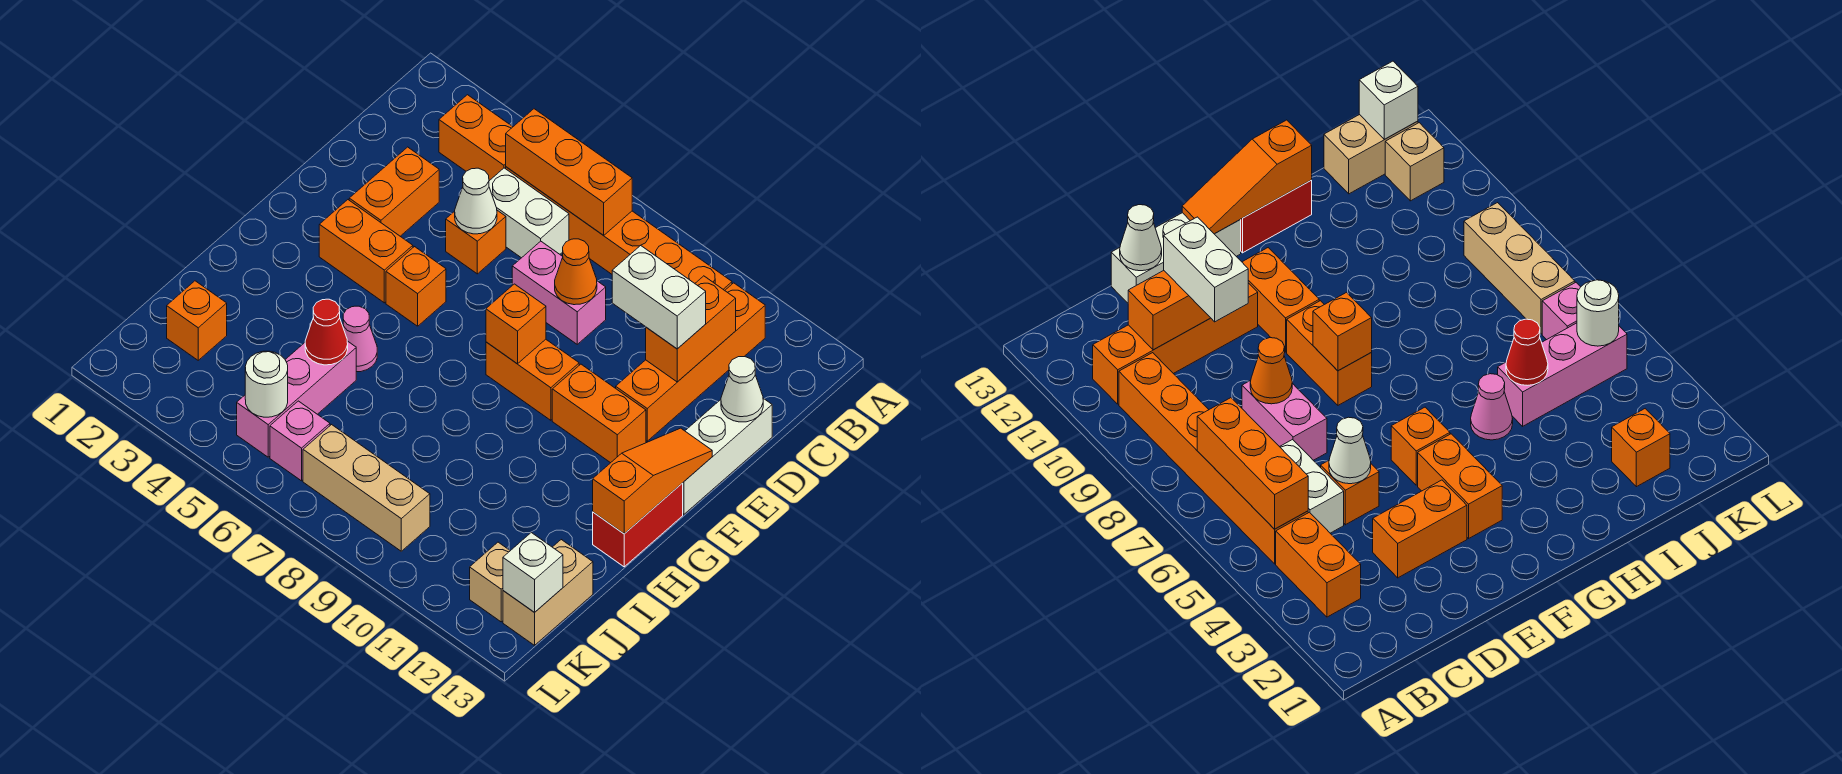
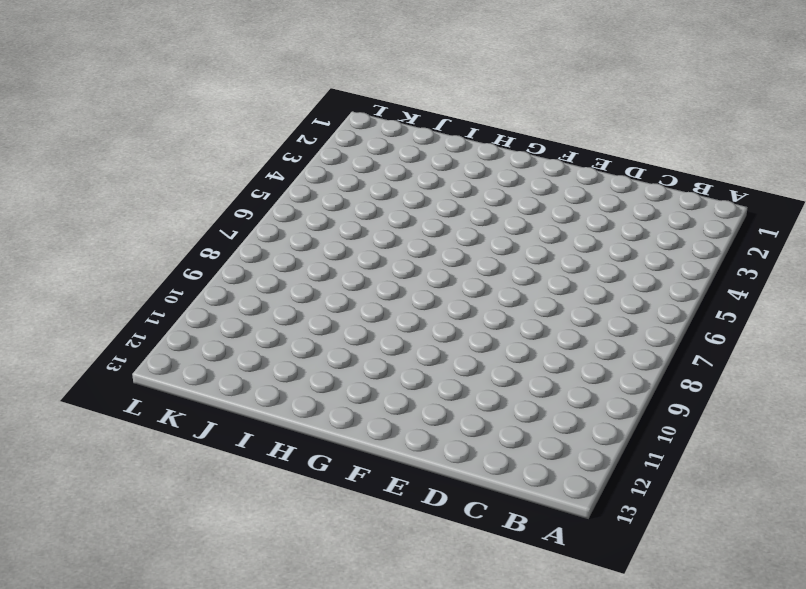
none -> orange brick B3:B4 level 1
none -> orange brick B5:B10 level 1
none -> orange brick B11:E11 level 1
none -> white brick C5:C6 level 1

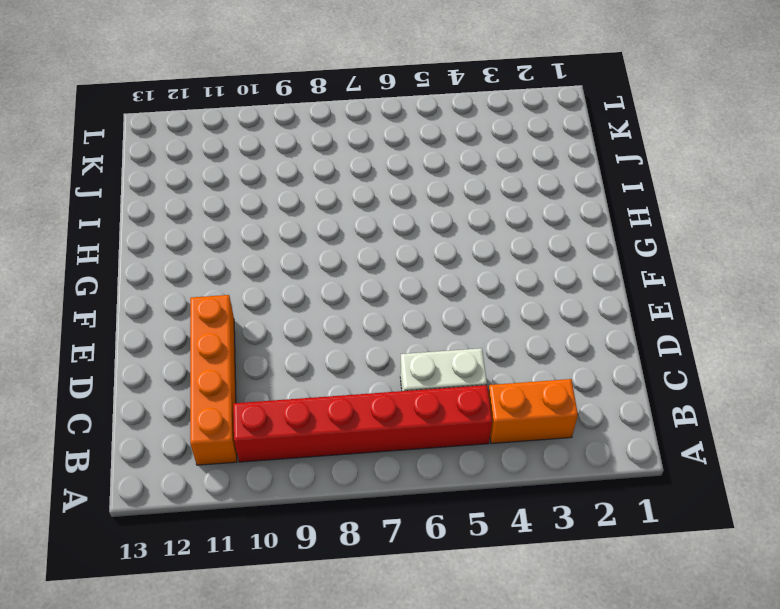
red brick B5:B10 level 1 -> orange brick B5:B10 level 1
none -> orange brick D3:E3 level 1
none -> orange brick D5 level 1
none -> pink brick D7:D8 level 1
none -> white brick D13:F13 level 1

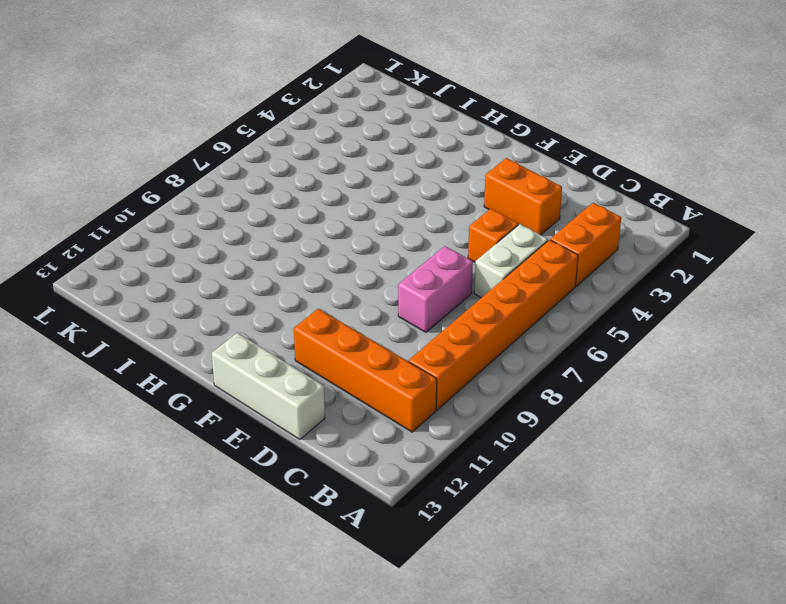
none -> orange brick F3:F4 level 1
none -> orange brick F5 level 1
none -> orange brick F8:F9 level 1
none -> orange brick F10:F11 level 1

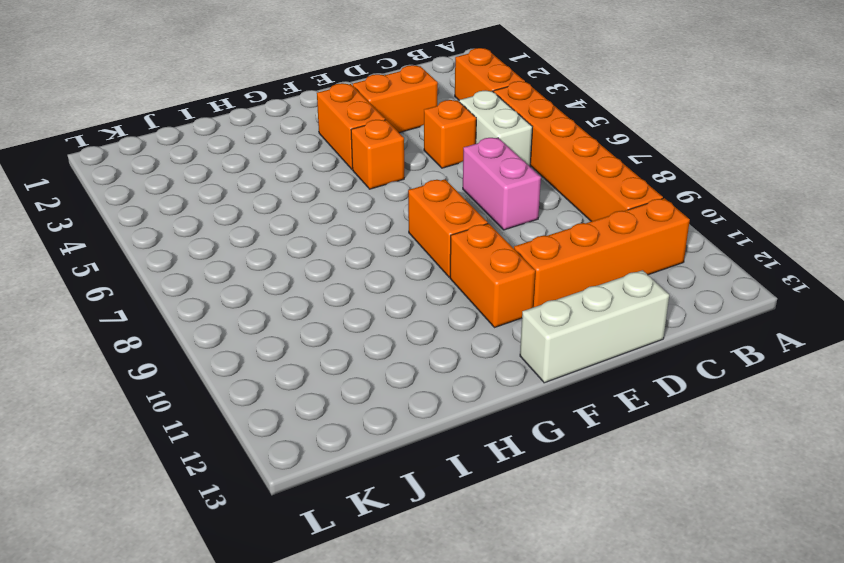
none -> red brick G13:H13 level 1
none -> pink cone H5 level 1
none -> pink brick I5:K5 level 1
none -> orange brick J2 level 1

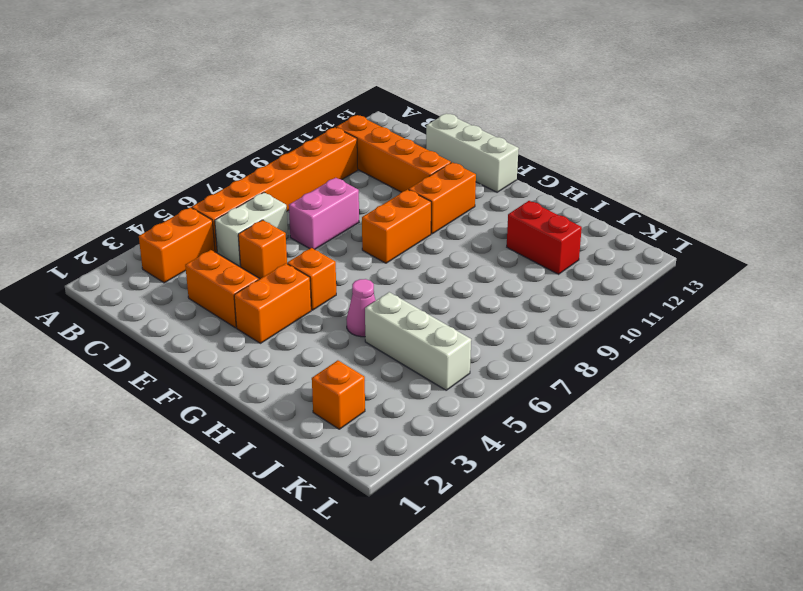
white brick I5:K5 level 1 -> pink brick I5:K5 level 1
red brick I11:J11 level 1 -> red brick G13:H13 level 1
none -> tan brick J13:K13 level 1
none -> pink brick K6 level 1
none -> tan brick K7:K9 level 1
none -> tan brick K12 level 1

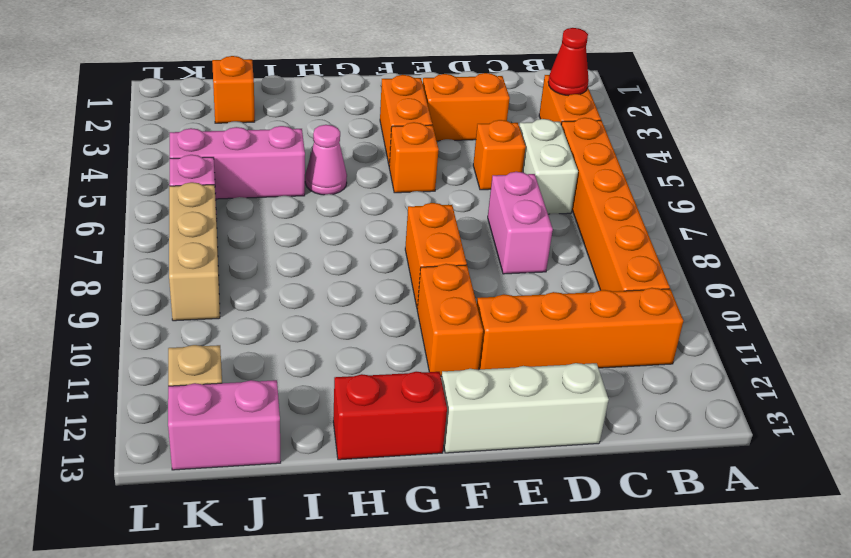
red cone B3 level 2 -> red cone I5 level 2
pink brick J13:K13 level 1 -> tan brick J13:K13 level 1
none -> orange brick B5:B7 level 2
none -> orange brick C11:D11 level 2
none -> white cone D5 level 2
none -> orange cone D8 level 2

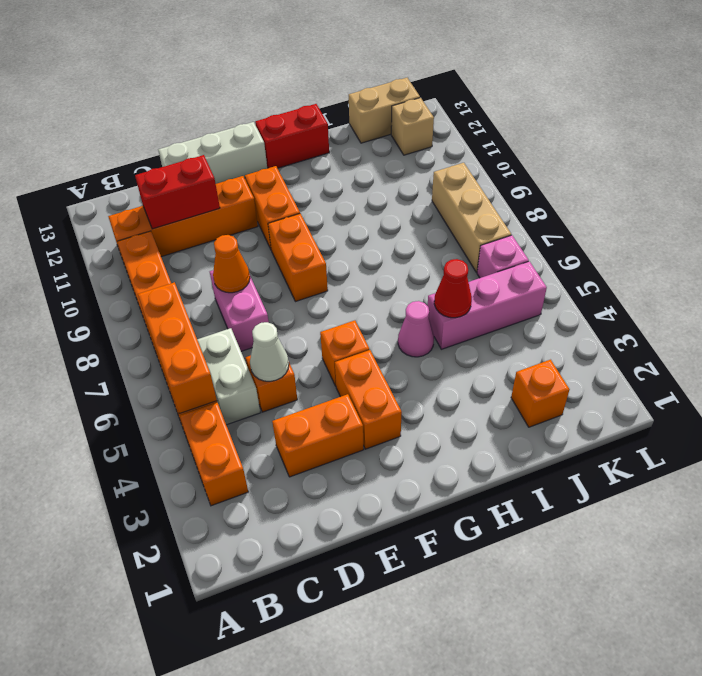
red brick C11:D11 level 2 -> orange brick C11:D11 level 2
none -> white cone D13 level 2
none -> orange brick F8 level 2
none -> orange slope F13:H13 level 2 top H
none -> white round brick K5 level 2

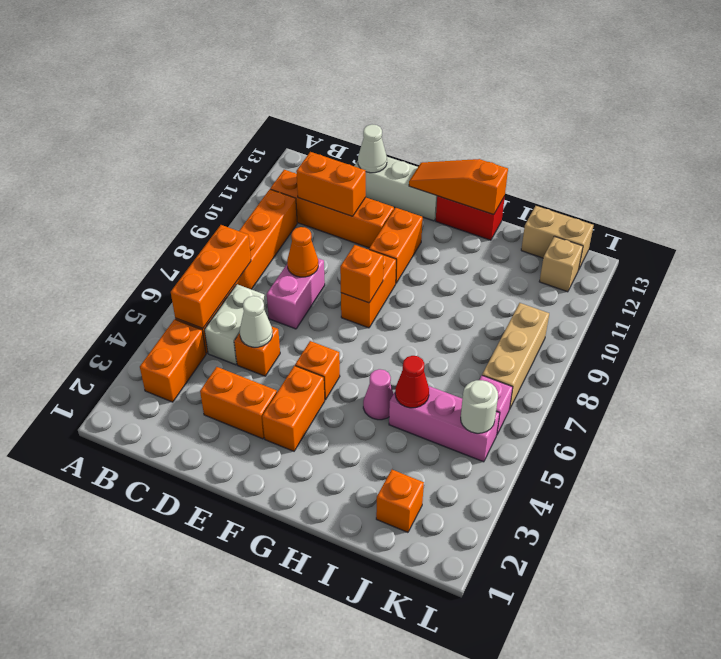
none -> white brick K13 level 2
none -> white brick D10:D11 level 3

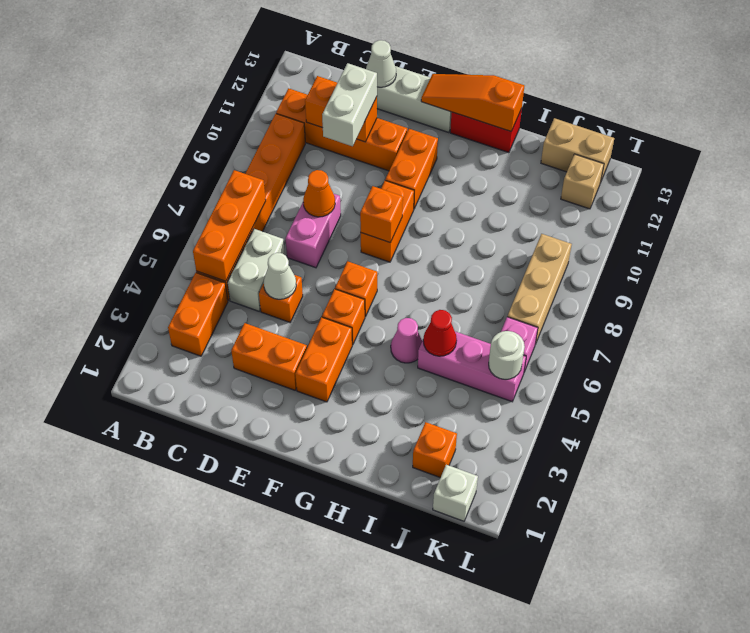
orange brick F6 level 1 -> none
white brick K1 level 1 -> white brick K13 level 2

